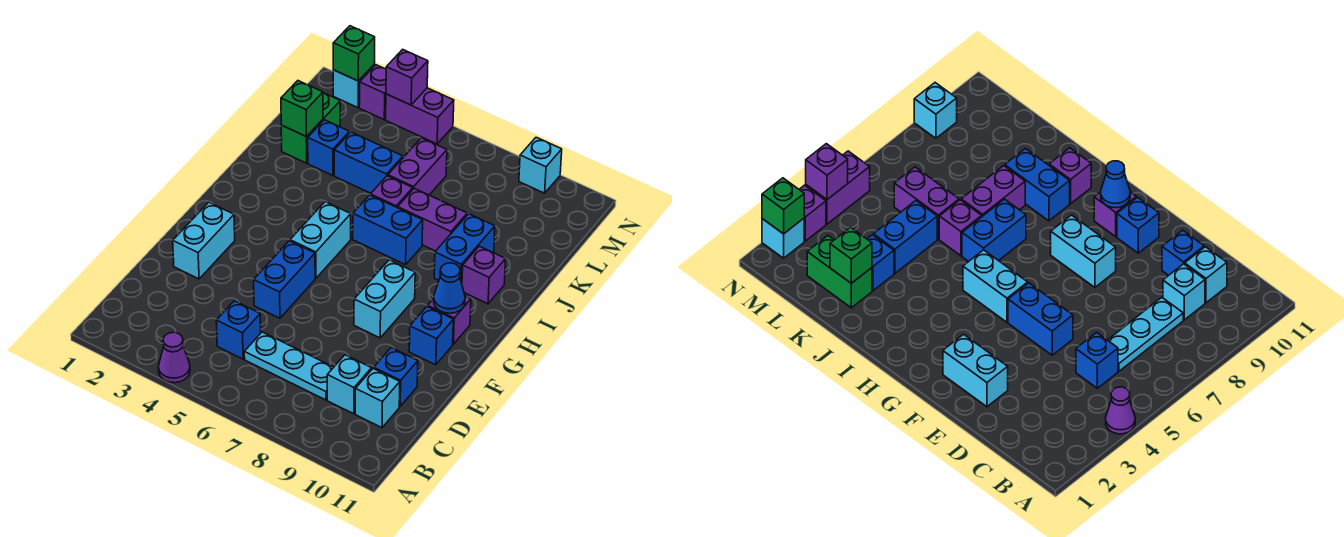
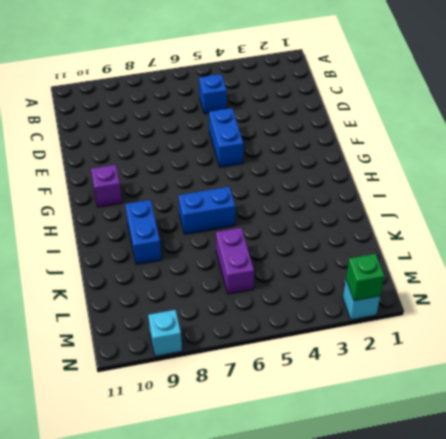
none -> purple cone A4 level 1
none -> cyan plate C6:C8 level 1
none -> cyan brick C9 level 1

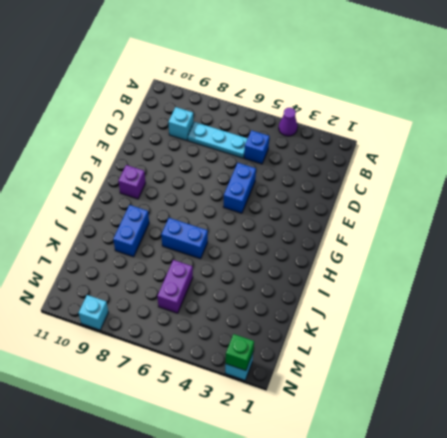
none -> cyan brick C10 level 1
none -> blue brick D10 level 1
none -> cyan brick E2:F2 level 1

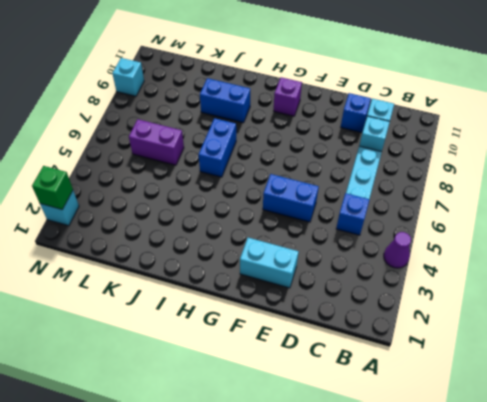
none -> cyan brick F8:G8 level 1
none -> blue brick F10 level 1
none -> cyan brick G5:H5 level 1

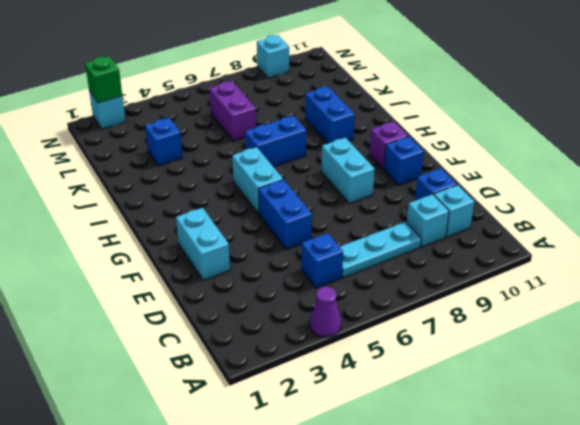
none -> purple brick I10 level 1
none -> purple brick J6 level 1
none -> purple brick J7:J8 level 1

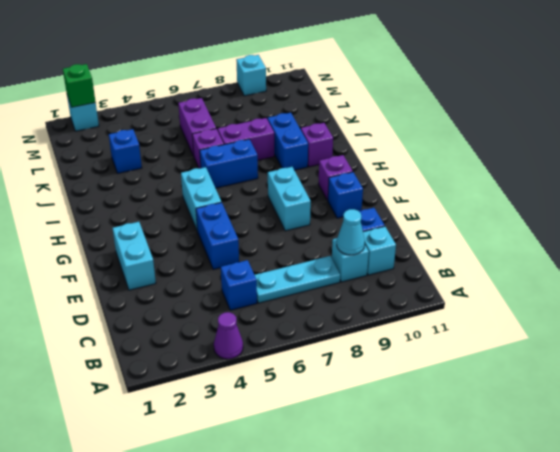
cyan cone C9 level 2 -> none
none -> green brick K2:L2 level 1
none -> blue brick K4:K5 level 1
none -> purple brick N3 level 1

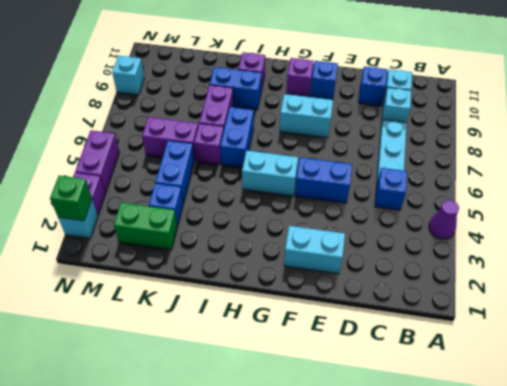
none -> blue cone G10 level 2
none -> green brick K2 level 2
none -> purple brick N4 level 2

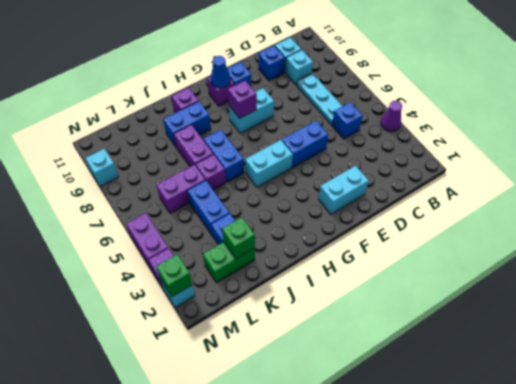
purple brick G8 level 2 -> purple brick N4 level 2

